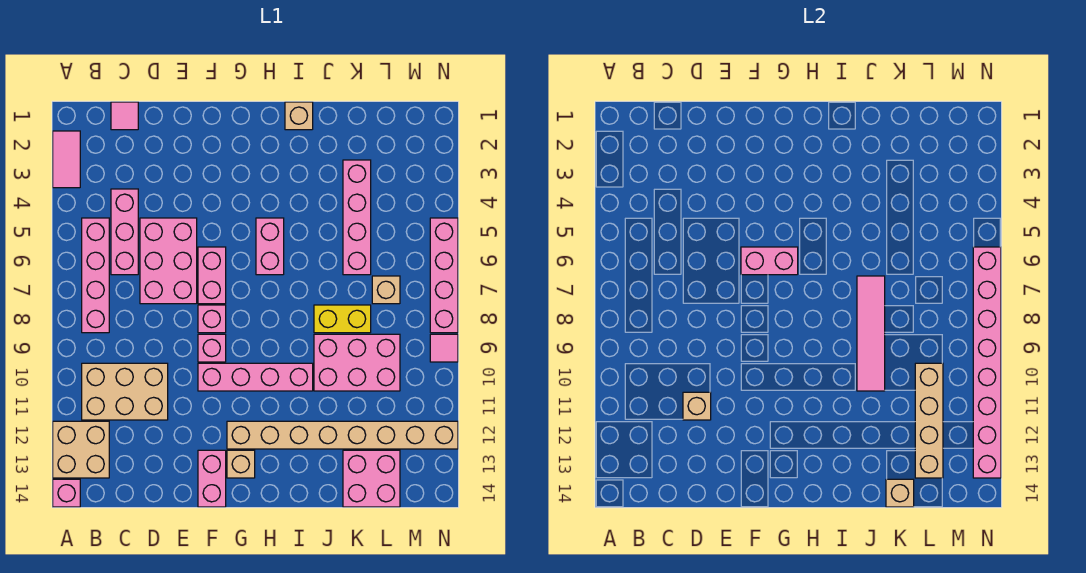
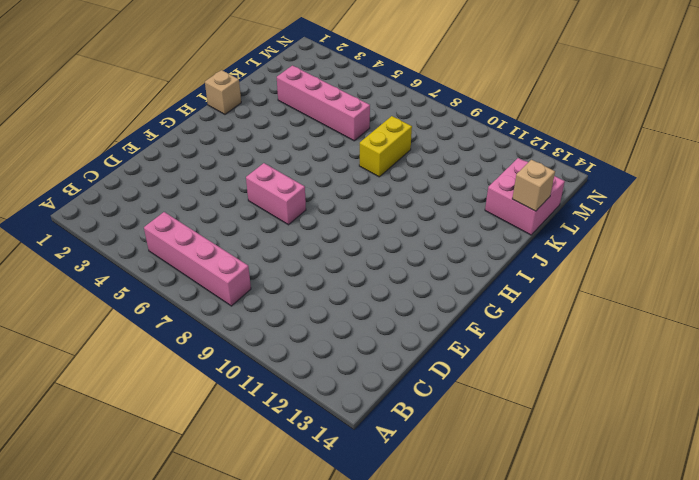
none -> pink tile A2:A3 level 1
none -> tan brick A12:B13 level 1
none -> pink brick A14 level 1
none -> tan brick B10:D11 level 1

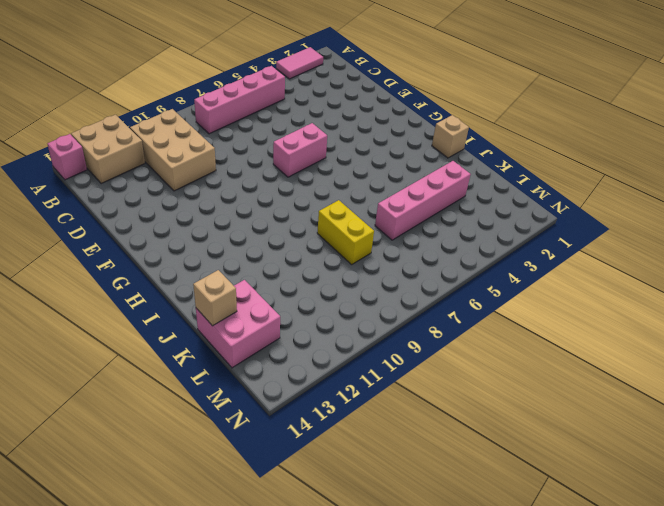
none -> pink tile C1 level 1
none -> pink brick C4:C6 level 1
none -> pink brick D5:E7 level 1
none -> pink brick F8 level 1

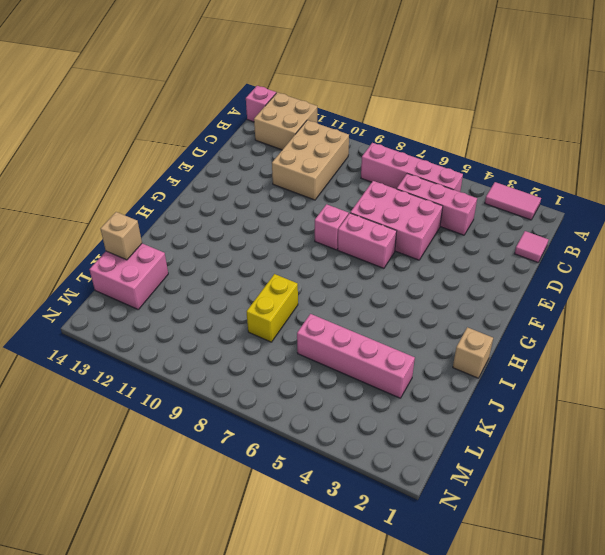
none -> pink brick F9 level 1
none -> pink brick F10:I10 level 1
none -> pink brick F13:F14 level 1
none -> tan brick G12:N12 level 1

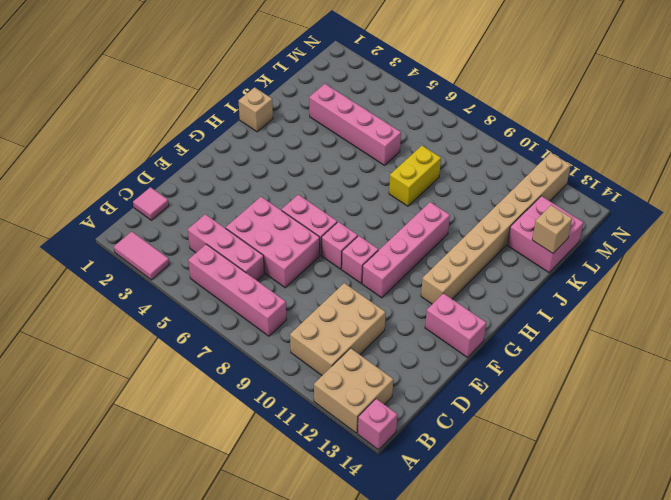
none -> tan brick G13 level 1
none -> pink brick H5:H6 level 1
none -> pink brick J9:L10 level 1
none -> tan brick L7 level 1

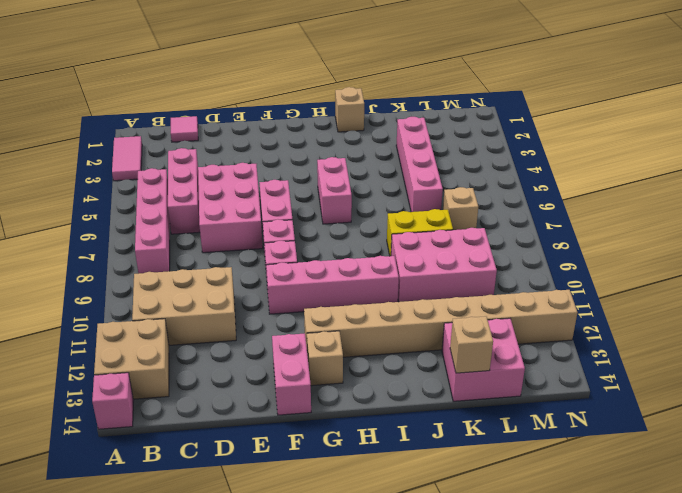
none -> pink brick N5:N8 level 1
none -> pink tile N9 level 1
none -> tan brick D11 level 2
none -> pink brick F6:G6 level 2

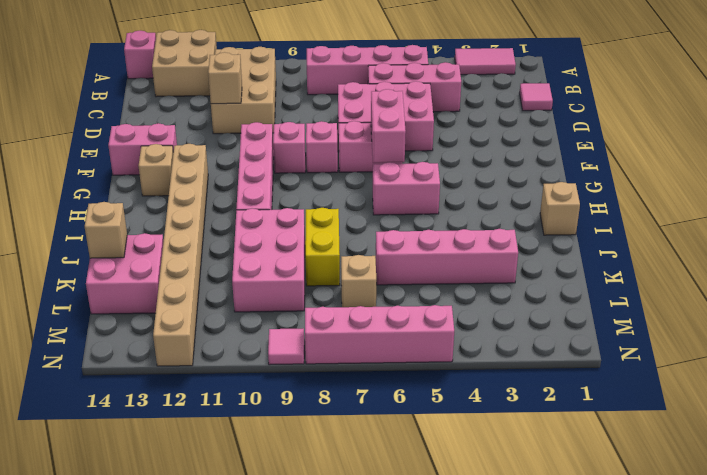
none -> pink tile J7:J10 level 2
none -> tan brick L10:L13 level 2
none -> pink brick N6:N13 level 2

